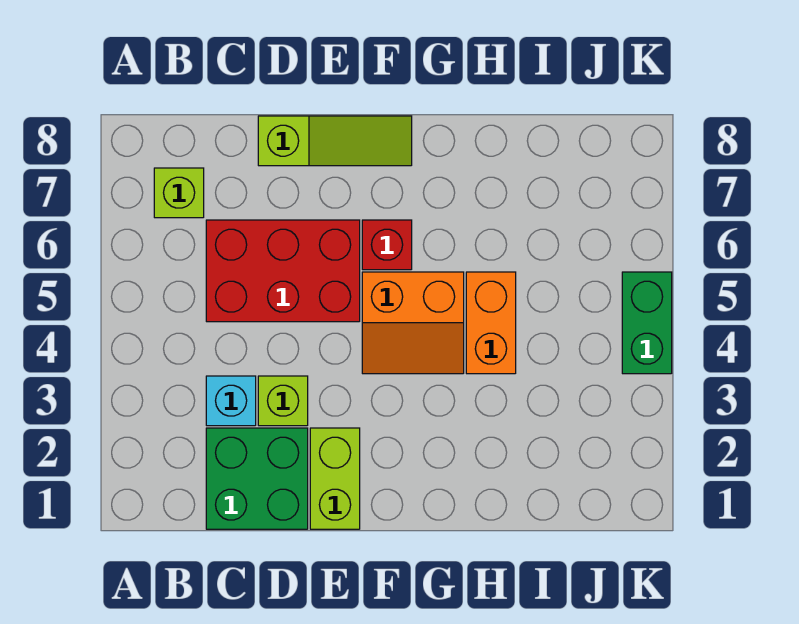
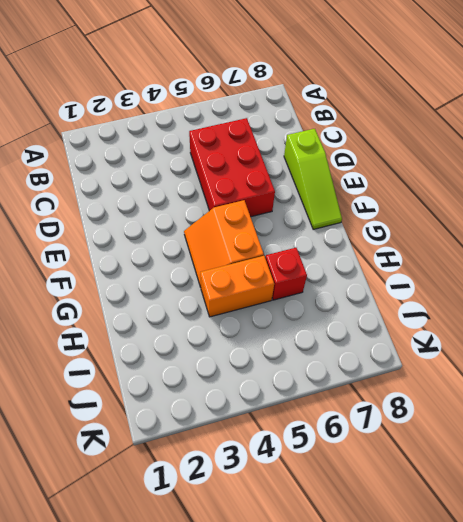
red brick H6 level 1 -> red brick F6 level 1
none -> lime brick B7 level 1
none -> green brick C1:D2 level 1

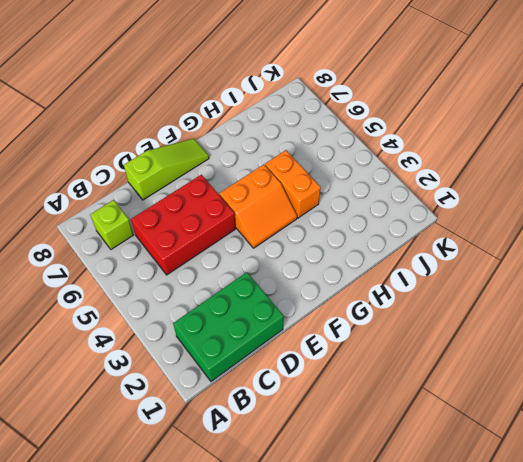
green brick B1:D2 level 1 -> green brick C1:D2 level 1
none -> cyan brick C3 level 1
none -> lime brick D3 level 1

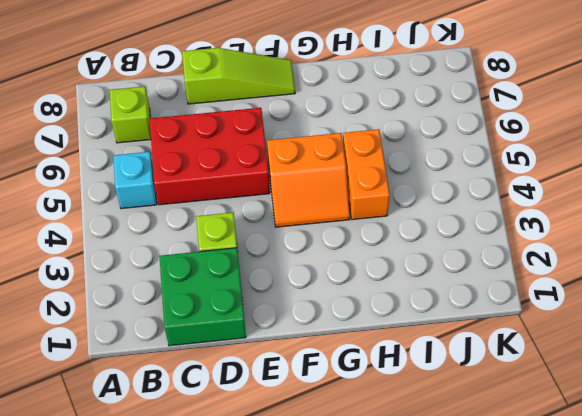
cyan brick B5 level 1 -> cyan brick C3 level 1
none -> lime brick E1:E2 level 1
none -> red brick F6 level 1

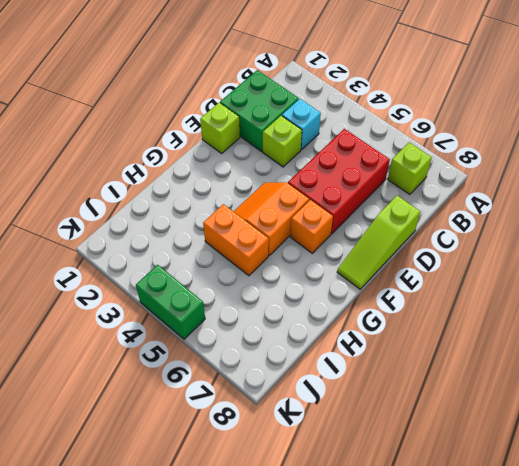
lime brick E1 level 1 -> lime brick E1:E2 level 1
orange brick F6 level 1 -> red brick F6 level 1

